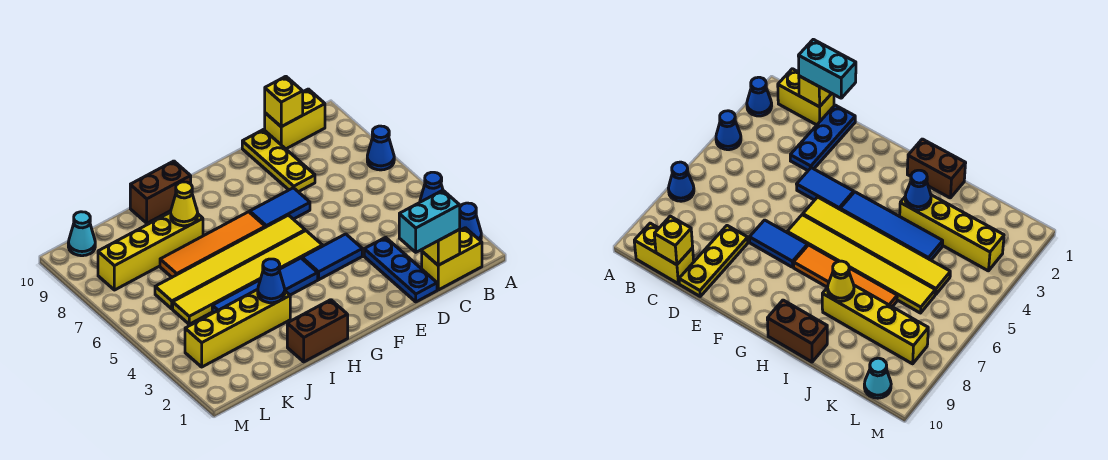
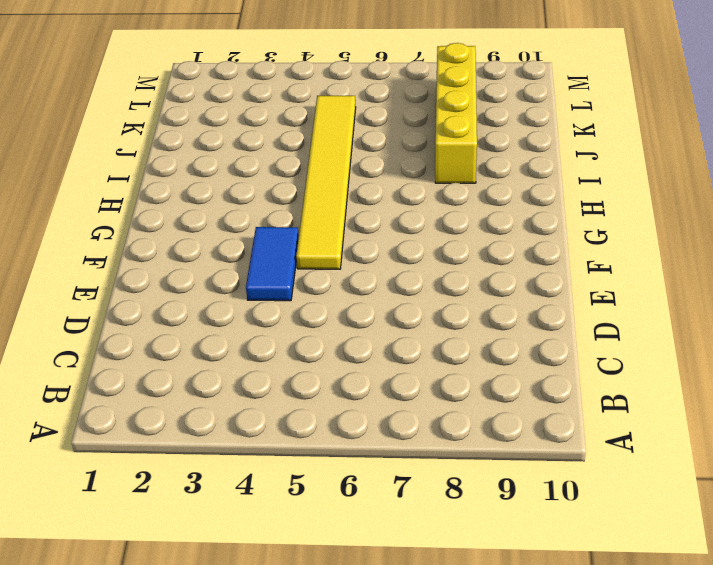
none -> blue cone A2 level 1
none -> blue cone A4 level 1
none -> blue cone A7 level 1

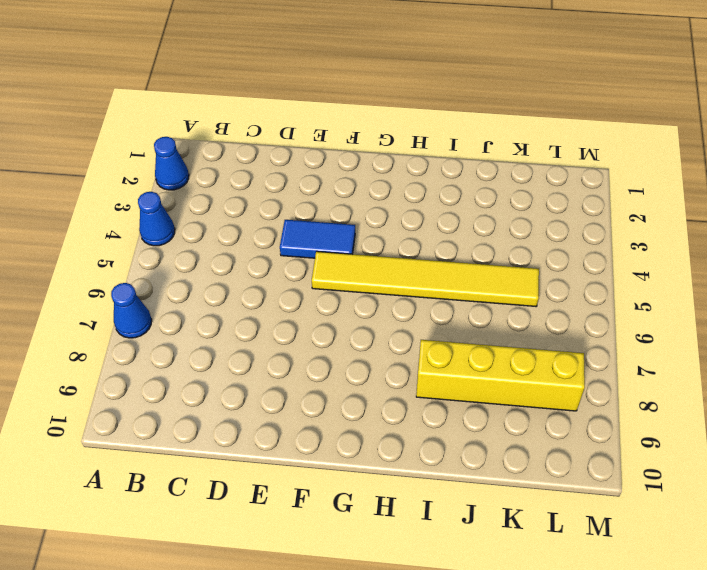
none -> yellow brick B1:C1 level 1
none -> yellow brick B10:C10 level 1
none -> blue plate D1:D3 level 1

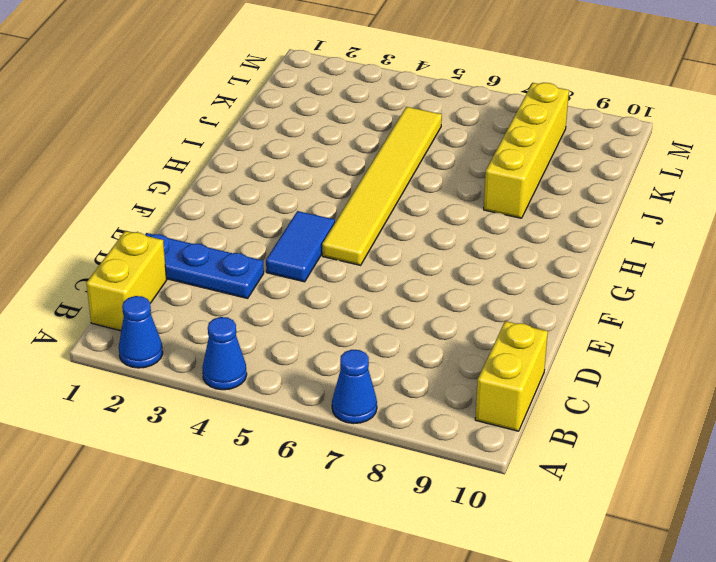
none -> yellow plate D8:D10 level 1
none -> blue tile E7:F7 level 1
none -> yellow tile F6:K6 level 1

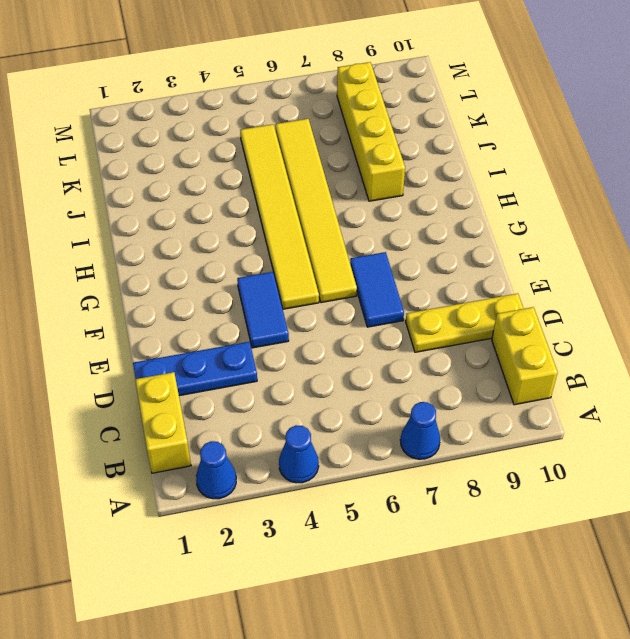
none -> blue tile G4:J4 level 1
none -> orange tile G7:J7 level 1
none -> brown brick H1:I1 level 1

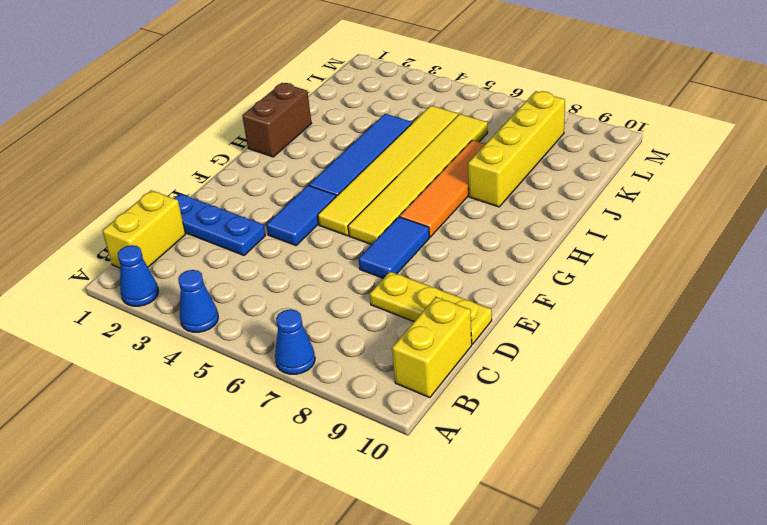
none -> brown brick H10:I10 level 1
none -> yellow brick I3:L3 level 1
none -> cyan cone L10 level 1

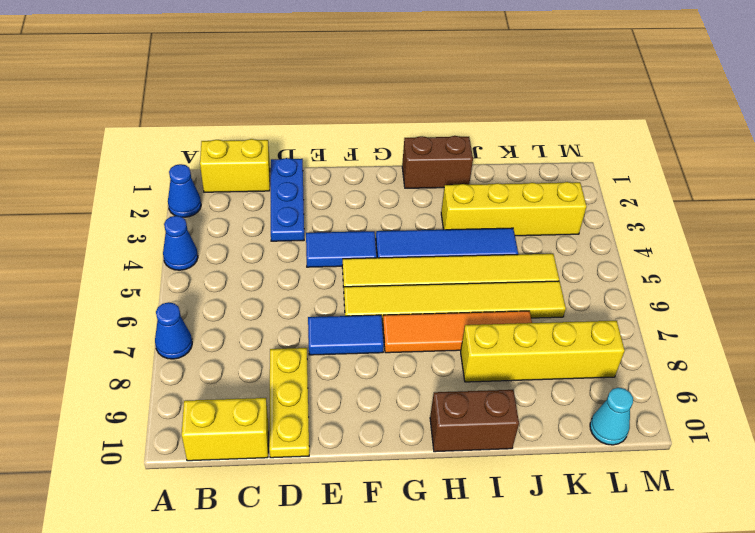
none -> yellow brick C1 level 2
none -> yellow brick C10 level 2
none -> blue cone I3 level 2

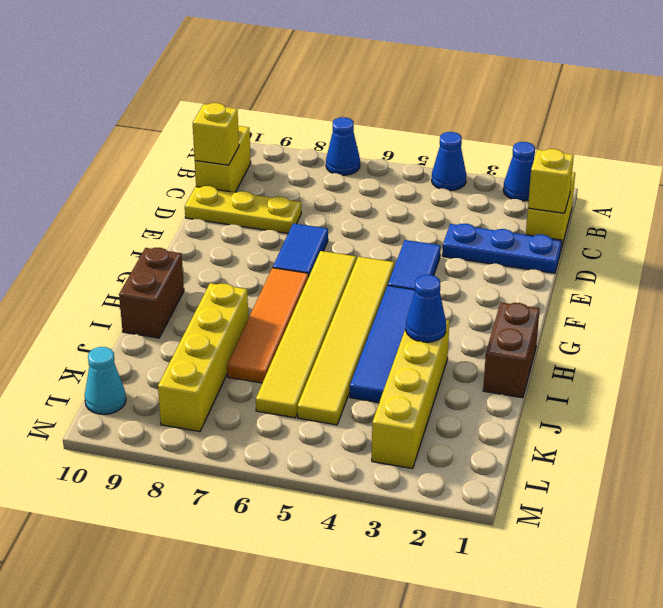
none -> yellow cone I8 level 2
none -> cyan brick C1:D1 level 3

